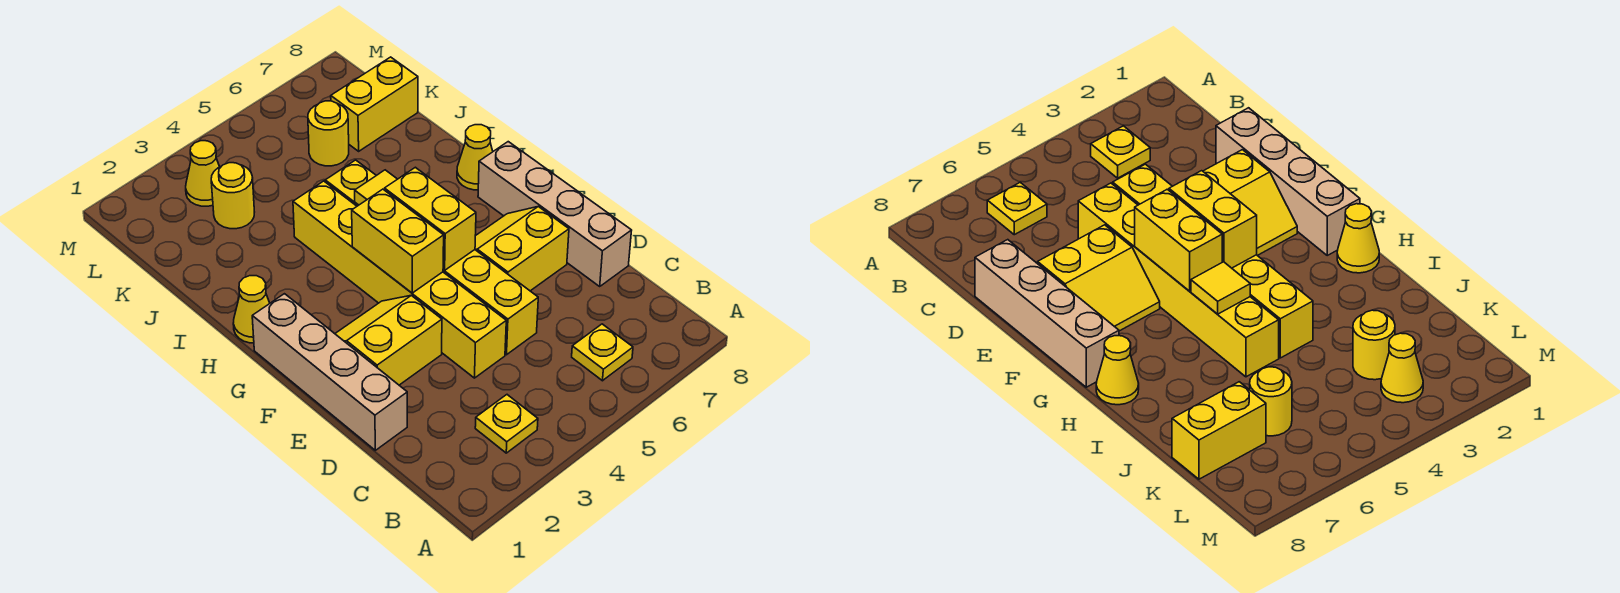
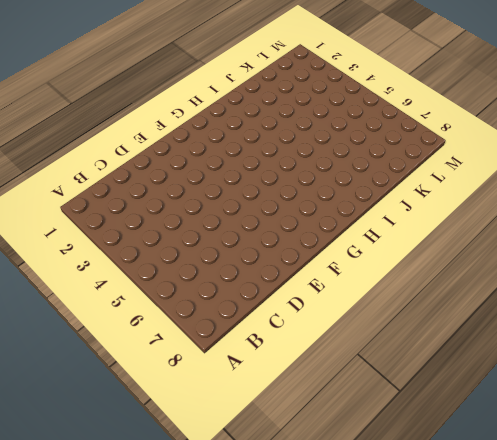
none -> yellow plate B3 level 1
none -> yellow plate B6 level 1
none -> tan brick D1:G1 level 1

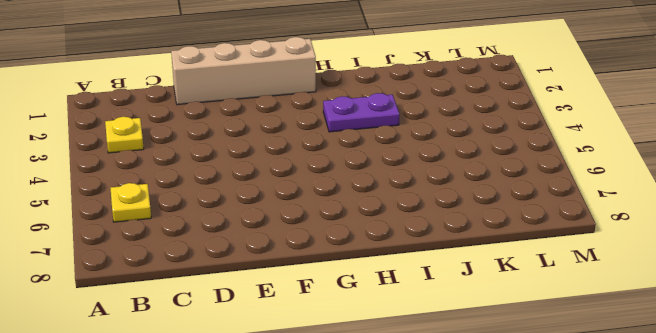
purple plate H3:I3 level 1 -> none
none -> yellow brick D4:I4 level 1
none -> yellow brick D5:I5 level 1
none -> tan brick D8:G8 level 1

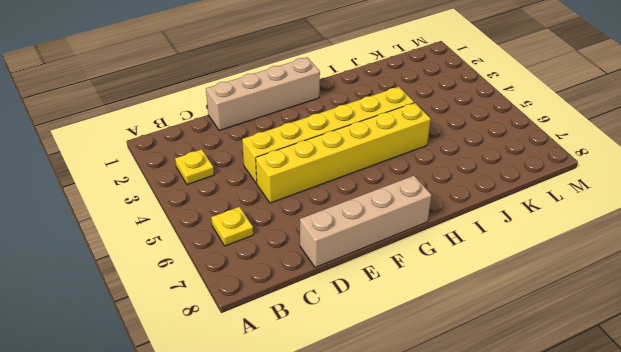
none -> yellow slope E2:F3 level 1 top E
none -> yellow slope E6:F7 level 1 top E
none -> yellow cone H1 level 1

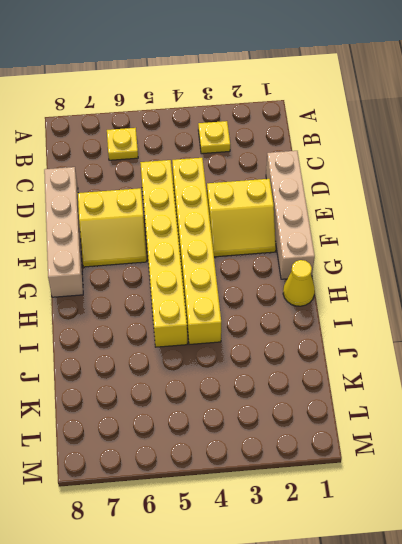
none -> yellow cone H8 level 1
none -> yellow round brick K3 level 1
none -> yellow round brick K6 level 1

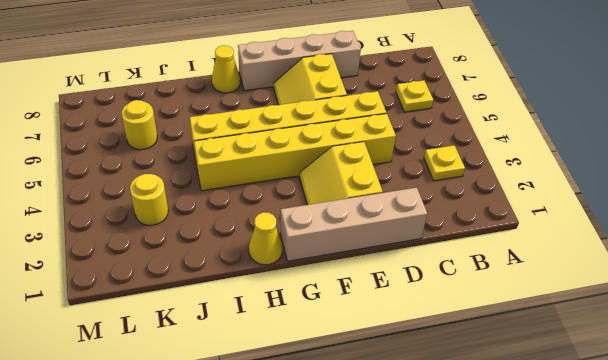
none -> yellow brick K7:K8 level 1
none -> yellow cone L3 level 1
none -> yellow brick F4:G4 level 2

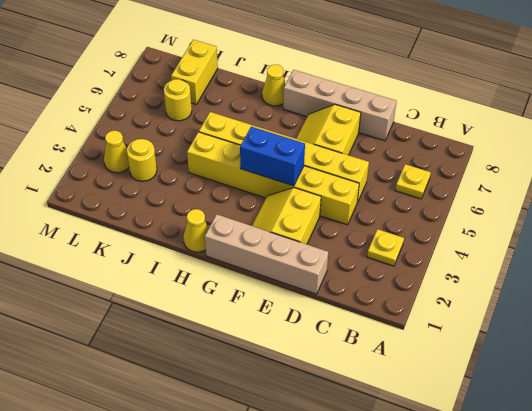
blue brick F4:G4 level 2 -> yellow brick F4:G4 level 2
none -> yellow brick F5:G5 level 2
none -> yellow tile H5 level 2

